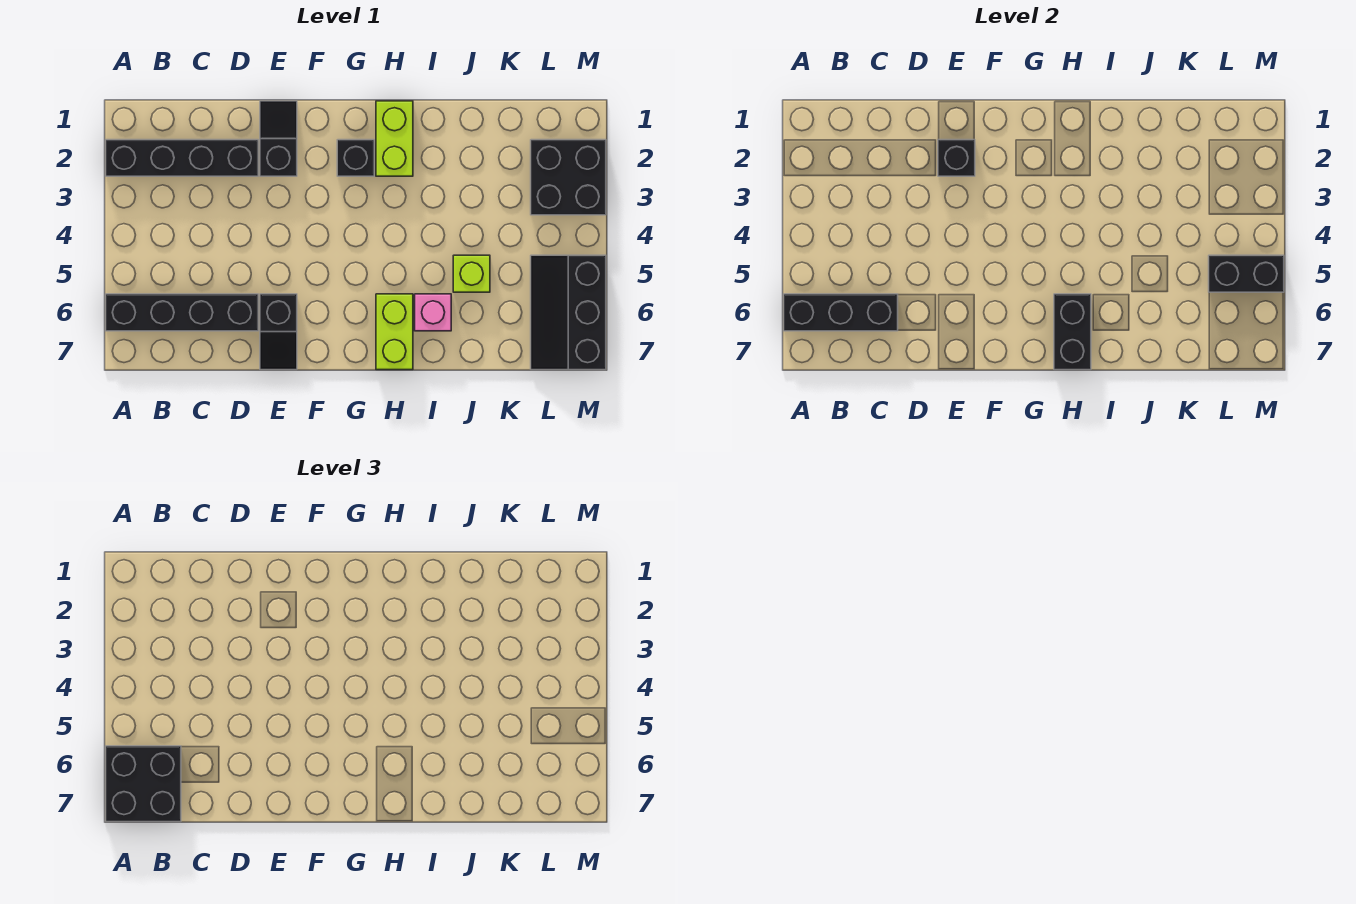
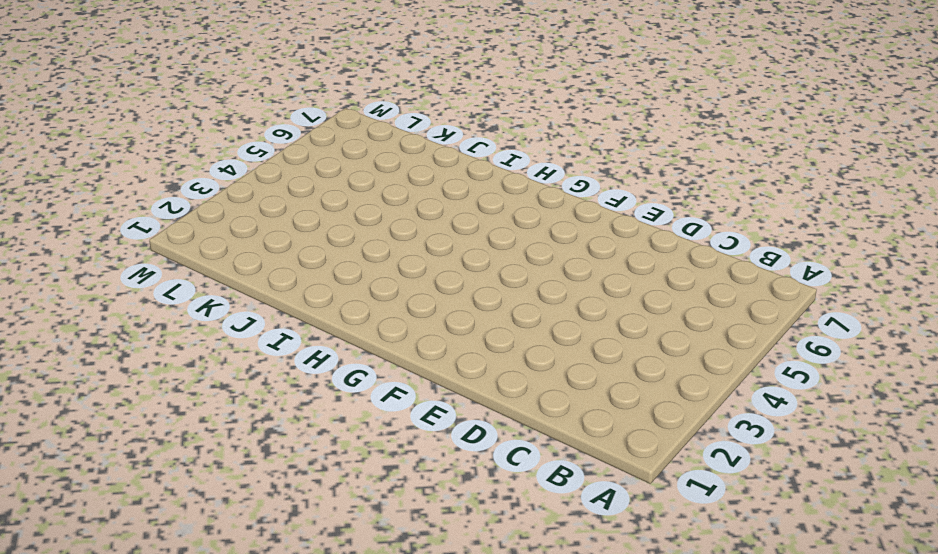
none -> black brick A2:D2 level 1
none -> black brick A6:D6 level 1
none -> black slope E1:E2 level 1 top 2

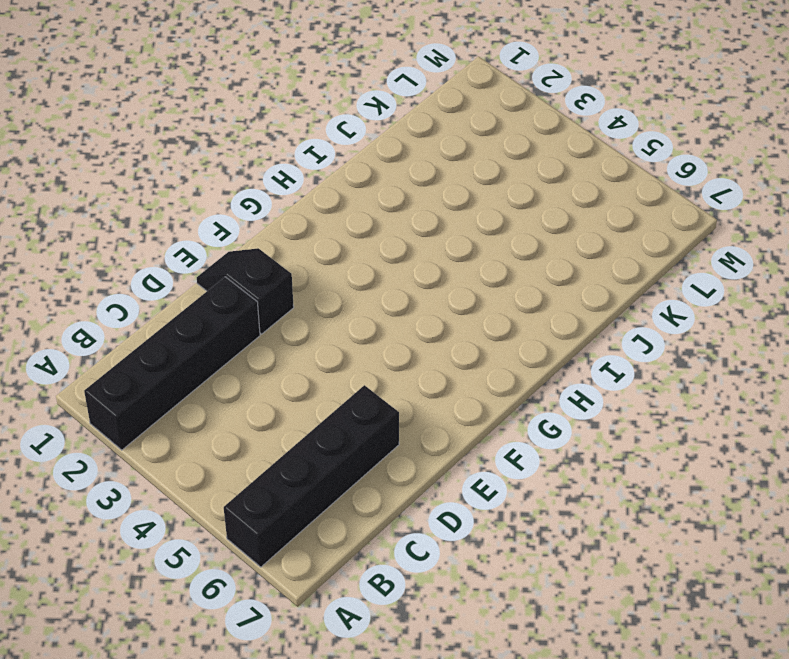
none -> black slope E6:E7 level 1 top 6
none -> black brick G2 level 1
none -> lime brick H1:H2 level 1

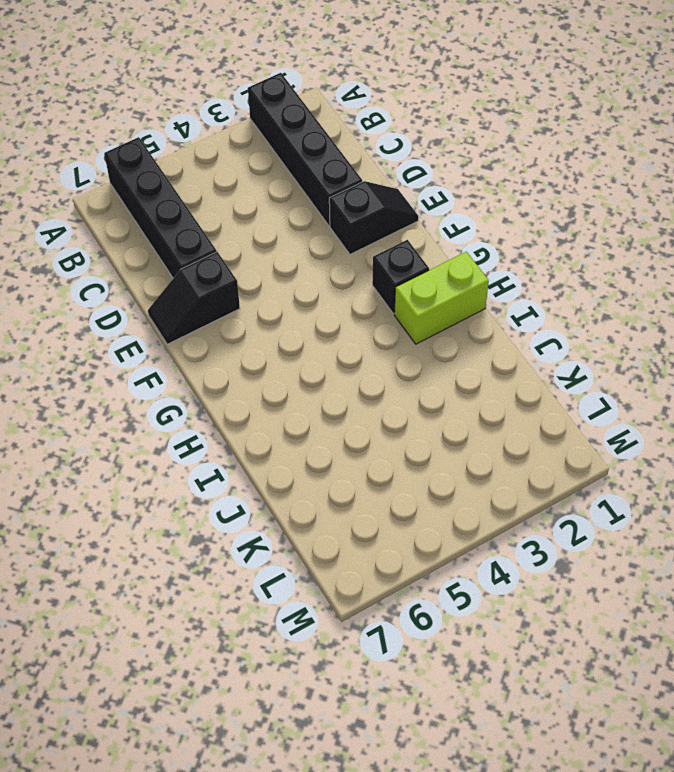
none -> lime brick H6:H7 level 1
none -> pink brick I6 level 1
none -> lime brick J5 level 1

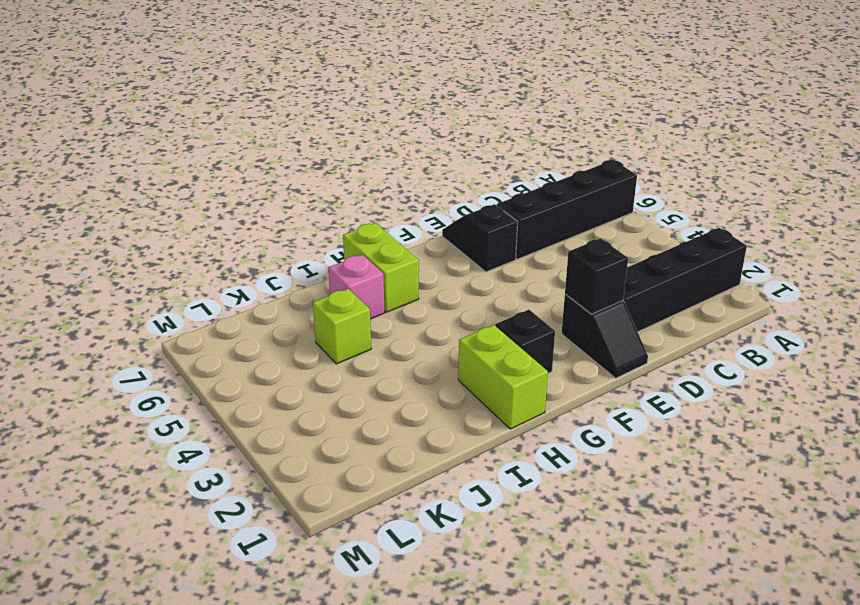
none -> black brick L2:M3 level 1
none -> black slope L5:M7 level 1 top M
none -> black brick A6:C6 level 2

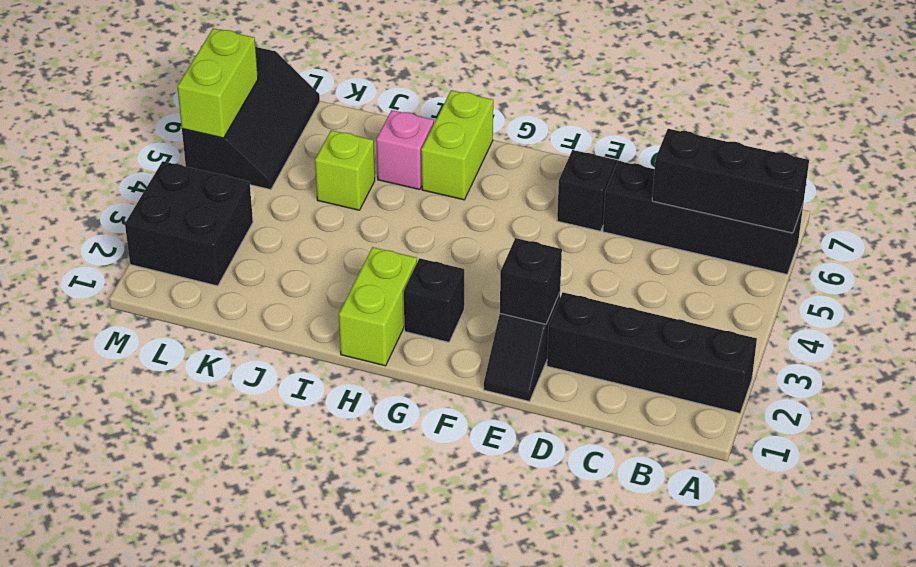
lime brick M5:M6 level 2 -> black brick L5:M5 level 2
none -> black brick H6:H7 level 2
none -> black brick A6:B7 level 3

